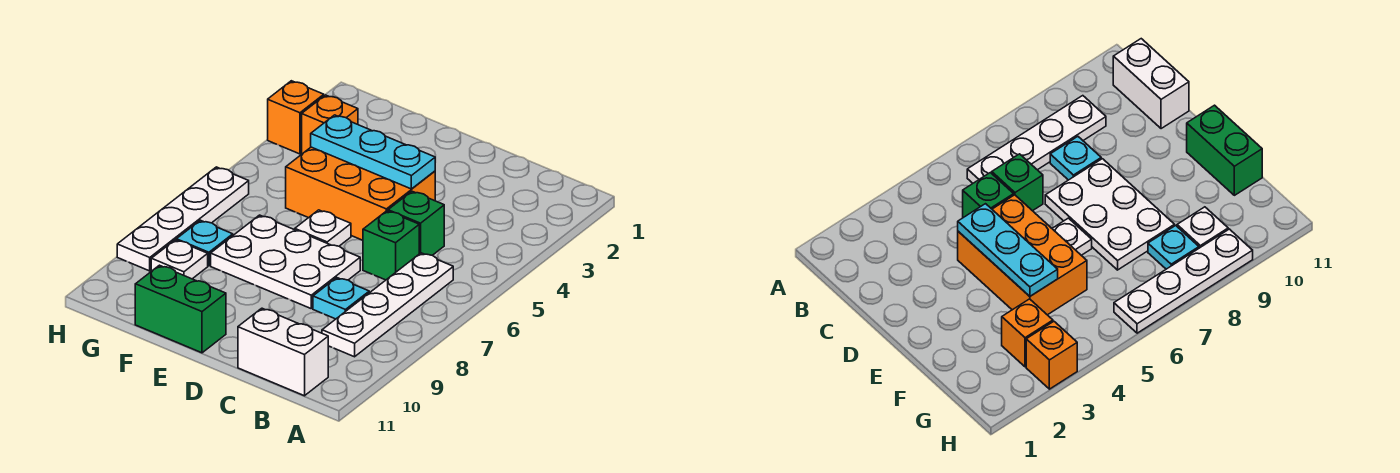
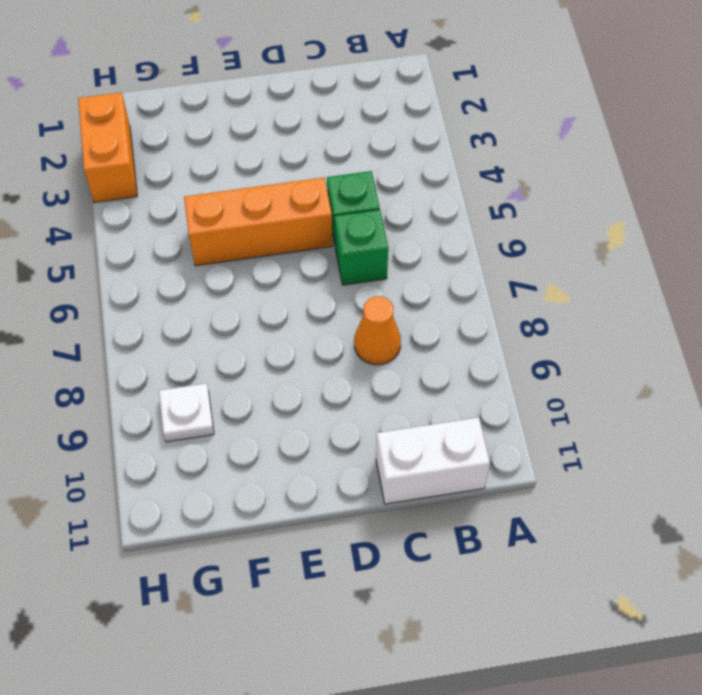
orange cone C8 level 1 -> cyan plate C8 level 1
orange brick D5:F5 level 1 -> orange brick D4:F5 level 1
orange brick H2:H3 level 1 -> orange brick H3 level 1
none -> white plate B6:B9 level 1
none -> white plate D7:F8 level 1
none -> white plate E6 level 1

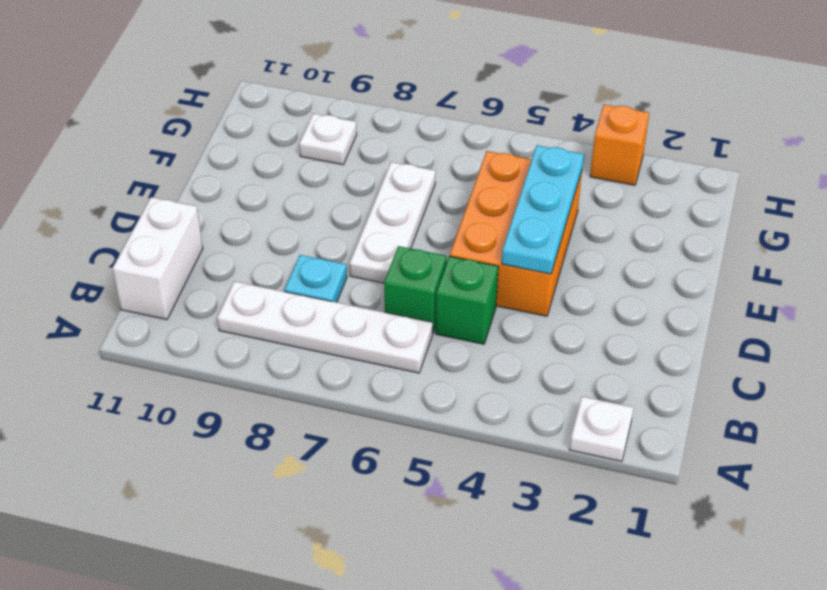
white plate A2 level 1 -> white plate E6 level 1
white plate D7:F7 level 1 -> white plate D7:F8 level 1
none -> green brick E11:F11 level 1
none -> orange brick G3 level 1
none -> cyan plate G8 level 1

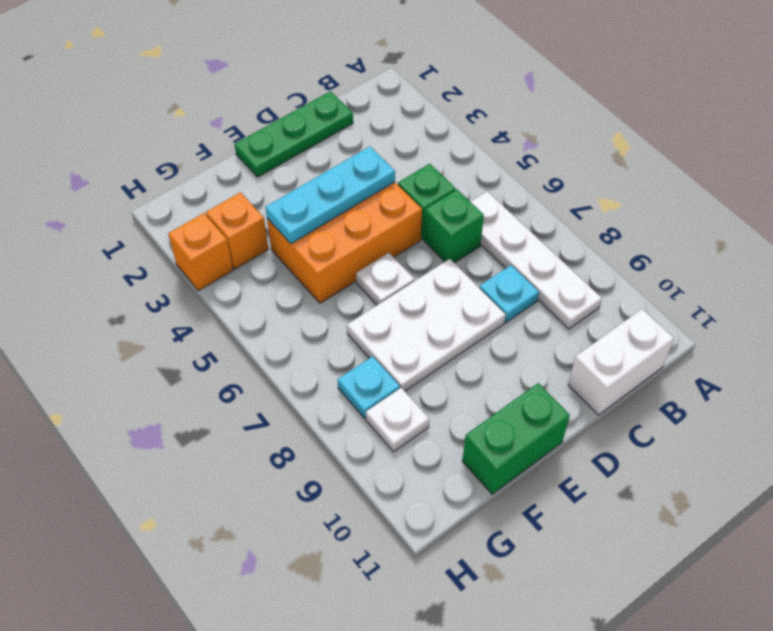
green plate C1:E1 level 1 -> none
none -> white plate H6:H9 level 1

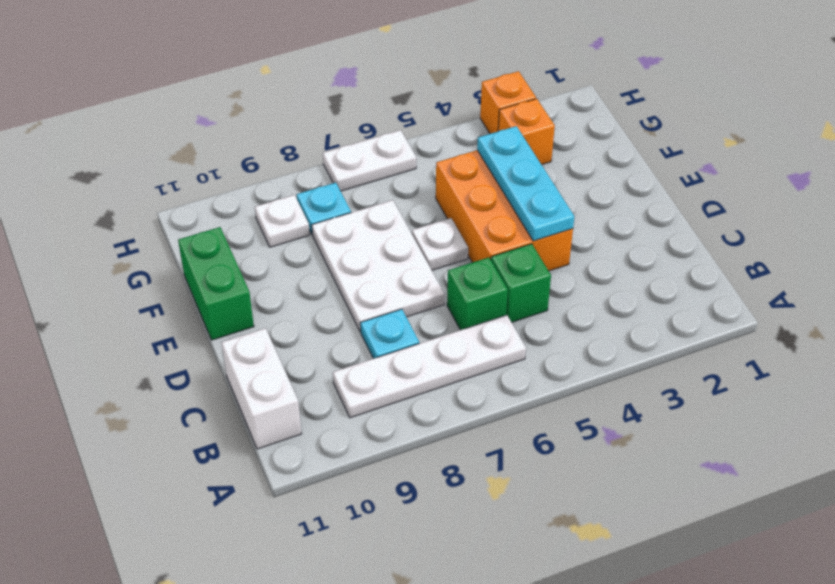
white plate H6:H7 level 1 -> white plate H6:H9 level 1

